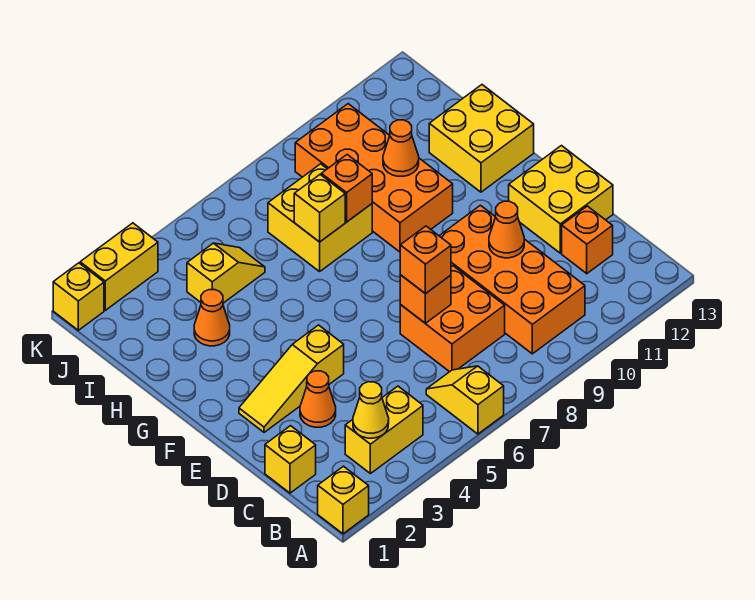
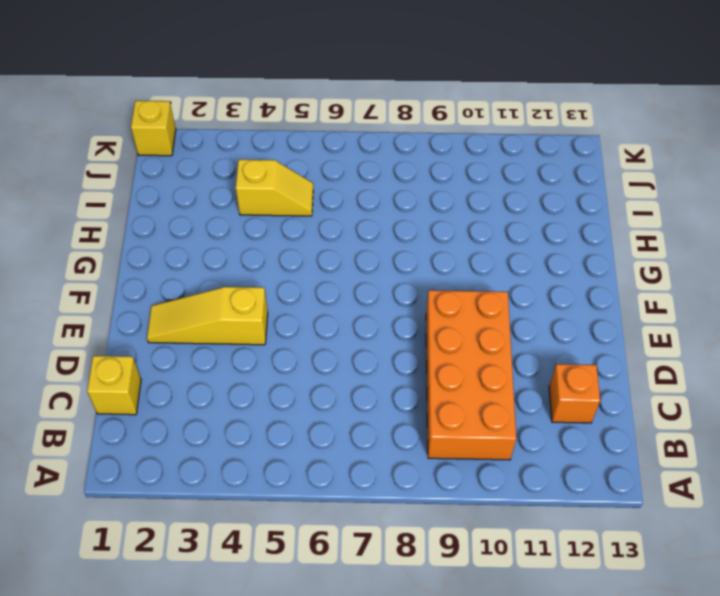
none -> yellow brick A1 level 1
none -> yellow slope A6:B6 level 1 top A
none -> yellow brick B3:B4 level 1

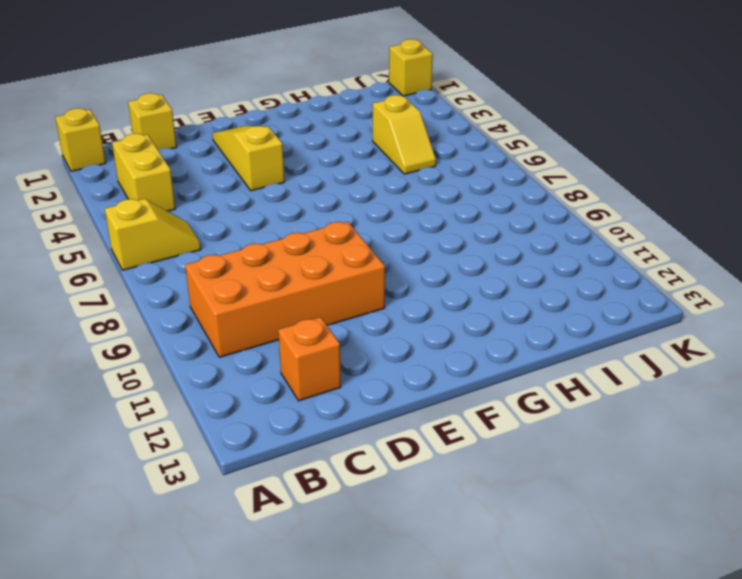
none -> orange brick C7:D8 level 1
none -> orange cone D3 level 1
none -> yellow brick D12:E13 level 1

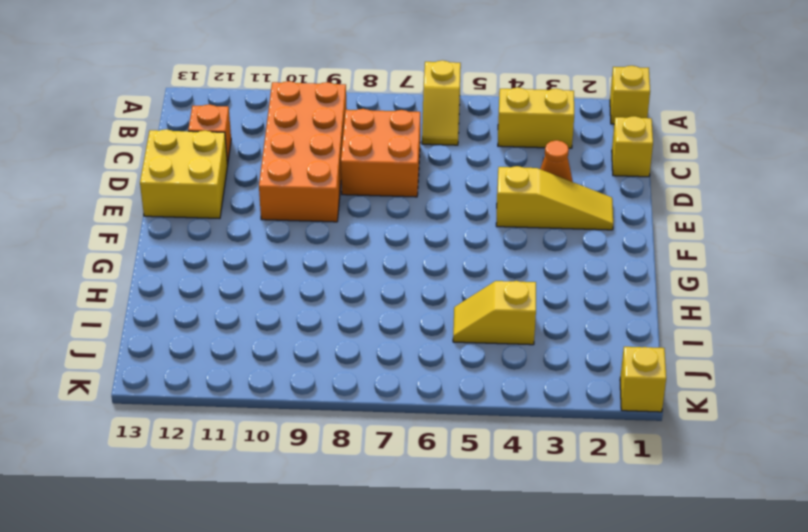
none -> orange brick G9:J10 level 1
none -> yellow brick G12:H13 level 1
none -> orange cone H3 level 1

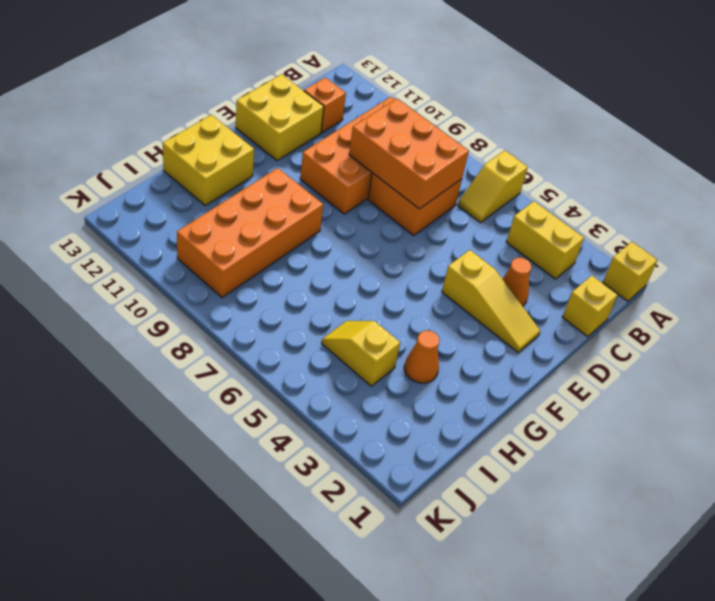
orange brick C7:D9 level 2 -> orange brick D7 level 2
none -> yellow brick H7:I8 level 1
none -> yellow brick K1 level 1
none -> yellow brick K2:K3 level 1

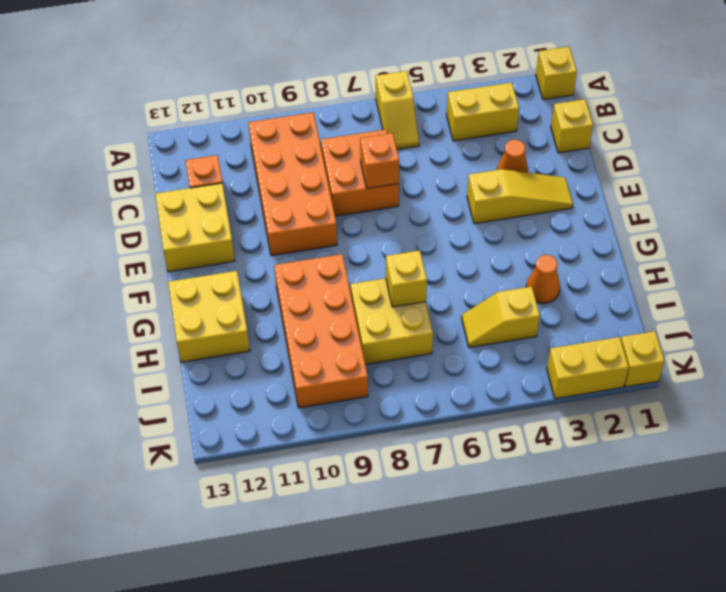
none -> yellow cone B3 level 2
none -> orange cone D10 level 2
none -> orange brick H8 level 2

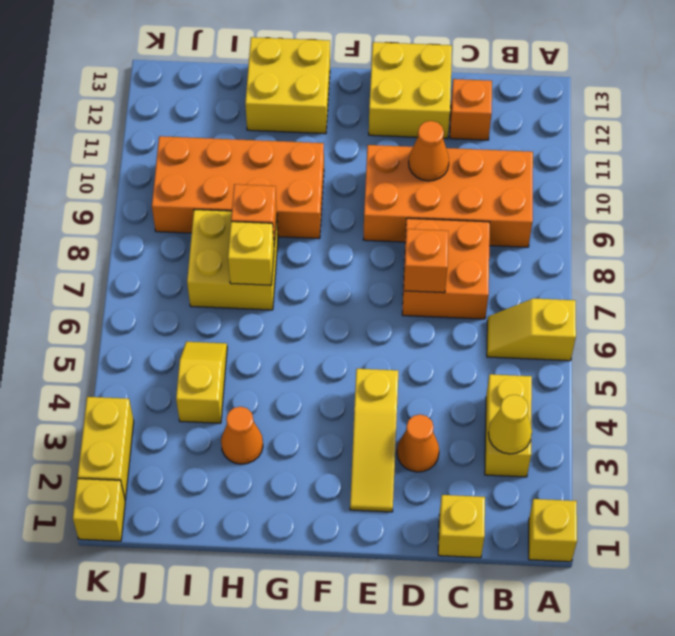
none -> orange cone H10 level 2
none -> orange brick D7 level 3

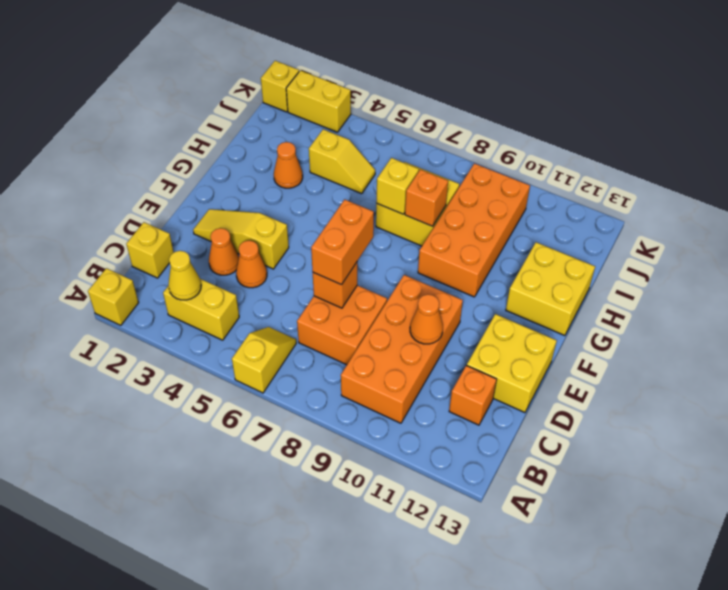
orange cone D4 level 1 -> orange cone H10 level 2
orange brick D7:E7 level 3 -> orange brick D7 level 3

